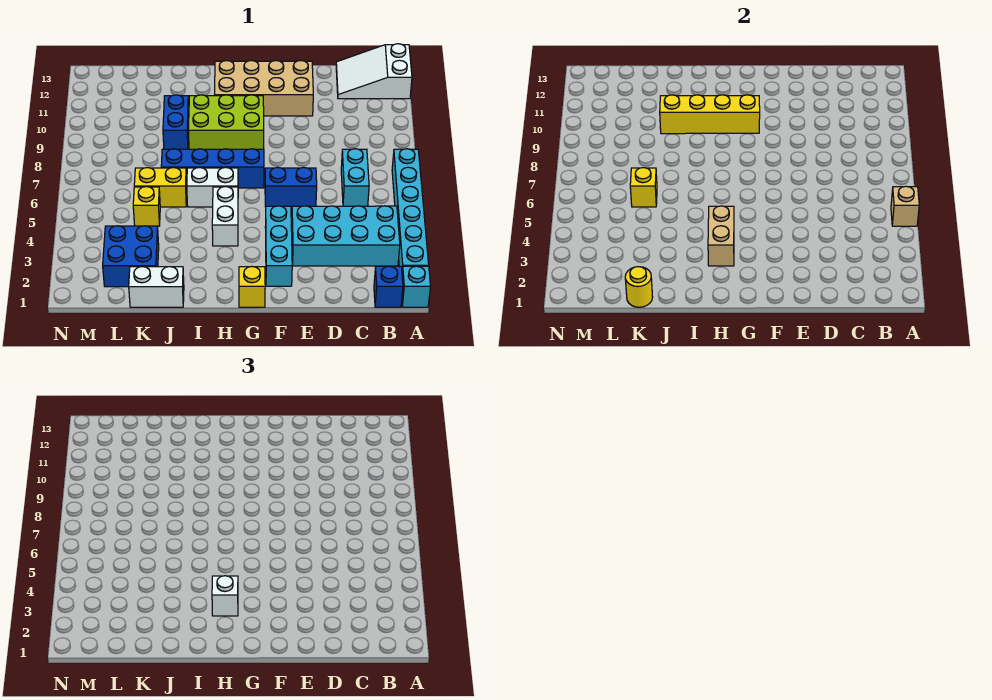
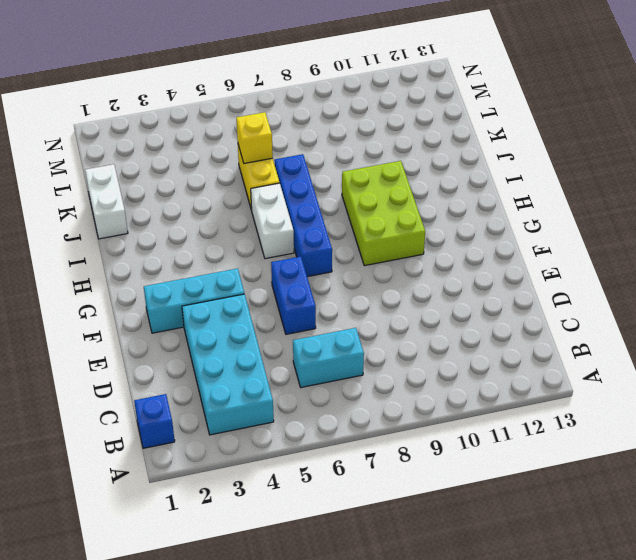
none -> cyan brick A1 level 1
none -> cyan brick A2:A7 level 1
none -> white slope A12:C13 level 1 top A

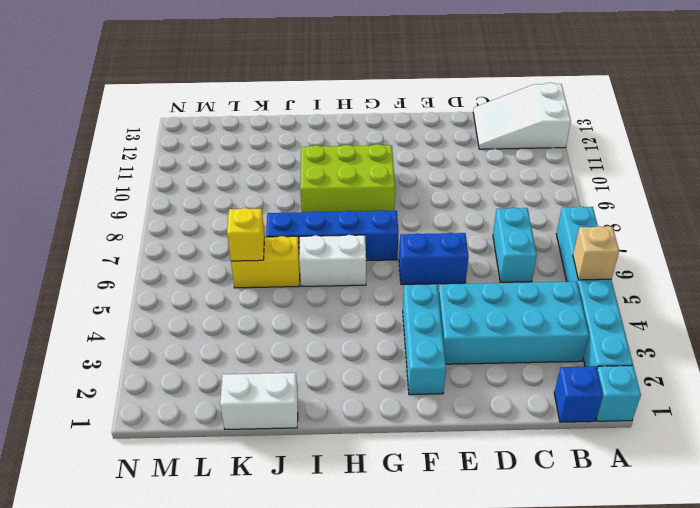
none -> tan brick E11:H12 level 1
none -> yellow brick G1 level 1
none -> white brick H4:H5 level 1

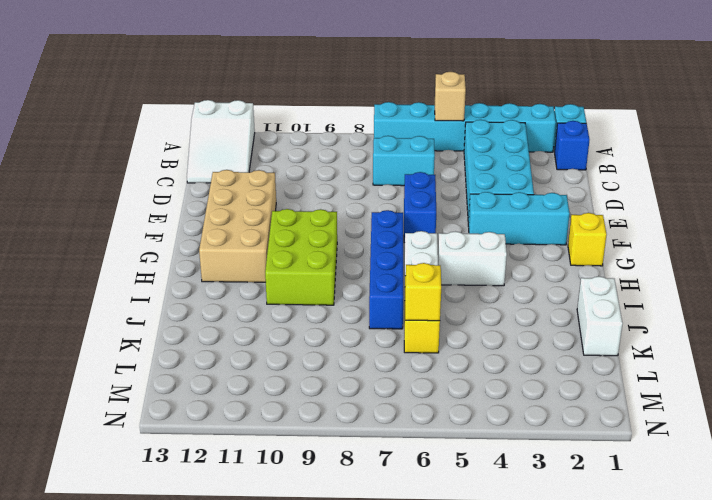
none -> blue brick J9:J10 level 1
none -> blue brick K2:L3 level 1
none -> yellow brick K5 level 1

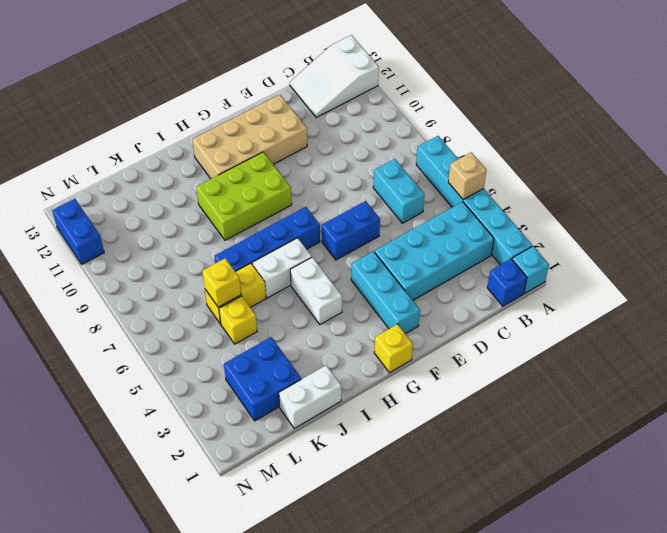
blue brick N11:N12 level 1 -> blue brick J9:J10 level 1
none -> yellow brick G10:J10 level 2
none -> tan brick H3:H4 level 2
none -> yellow round brick K1 level 2

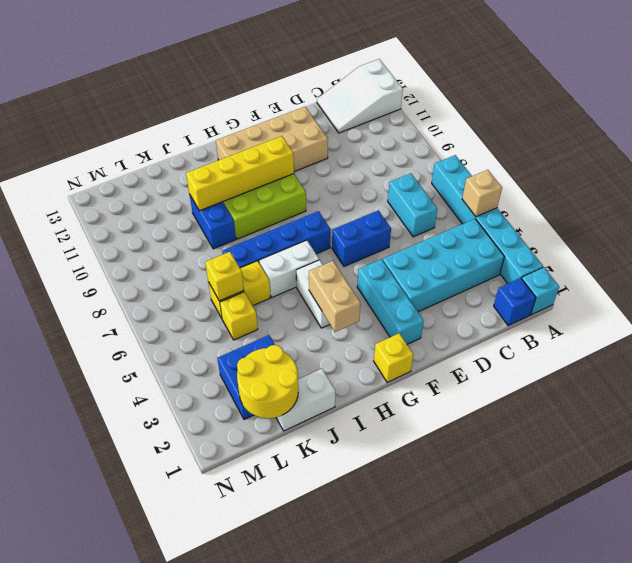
yellow round brick K1:L2 level 2 -> yellow round brick K1 level 2
none -> white brick H3 level 3

